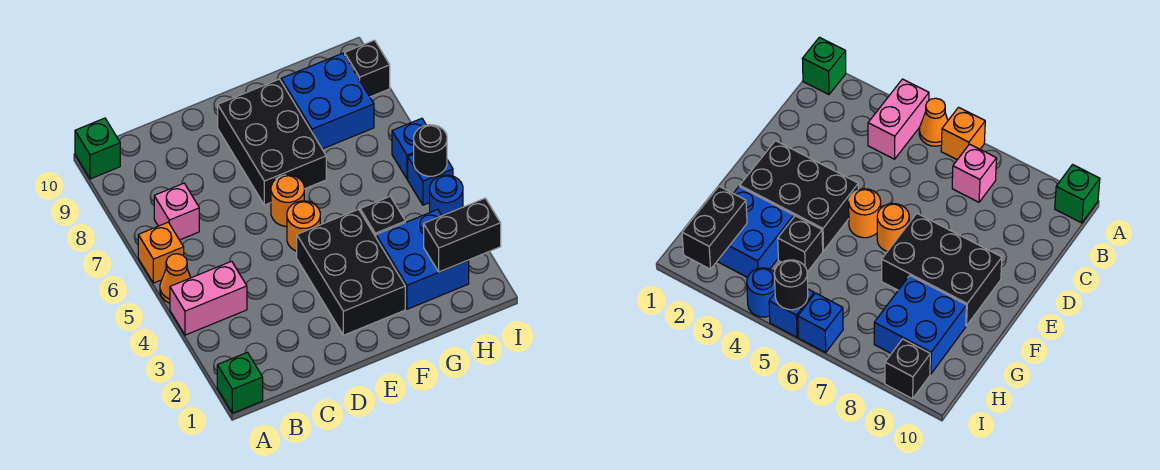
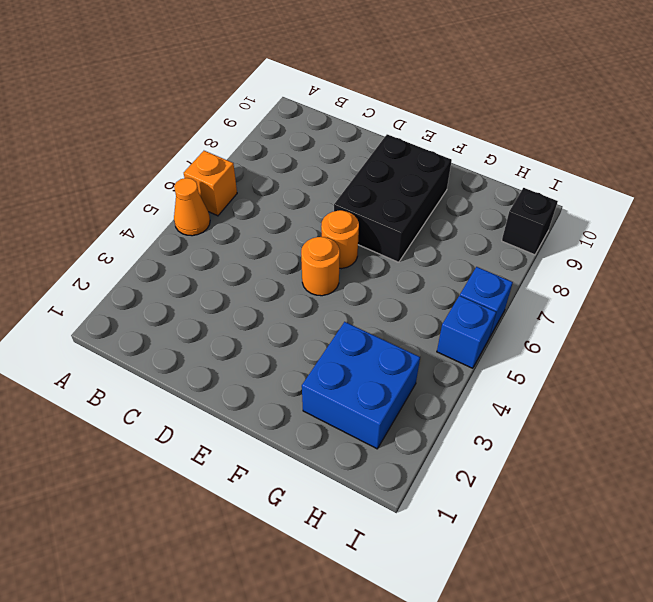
none -> green brick A1 level 1
none -> pink brick A4:B4 level 1
none -> green brick A10 level 1

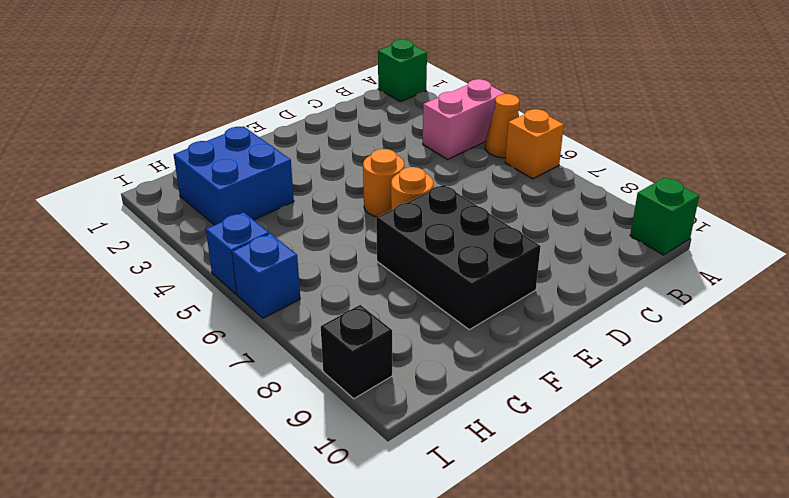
none -> pink brick B7 level 1
none -> black brick E2:F4 level 1
none -> black brick G4 level 1

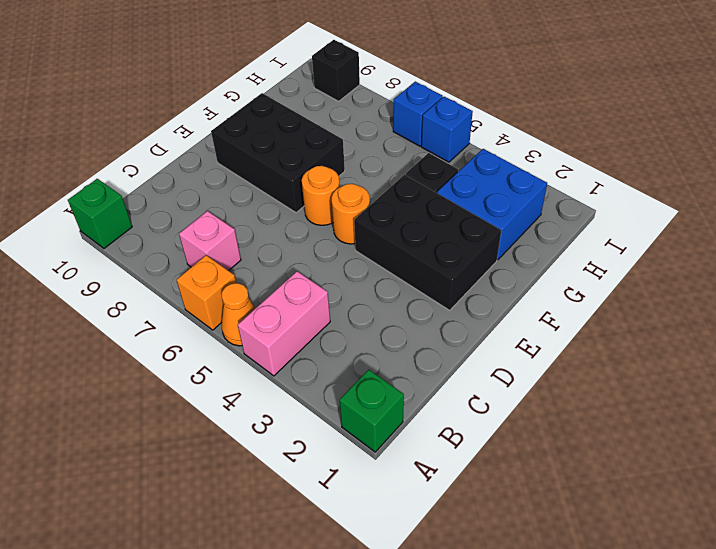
none -> blue brick G8:H9 level 1
none -> blue round brick I4 level 1
none -> black brick H2:I2 level 2

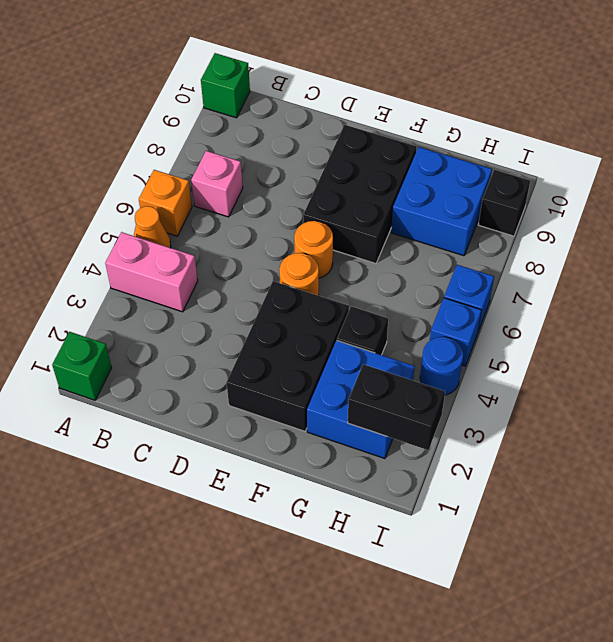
none -> black round brick I5 level 2

